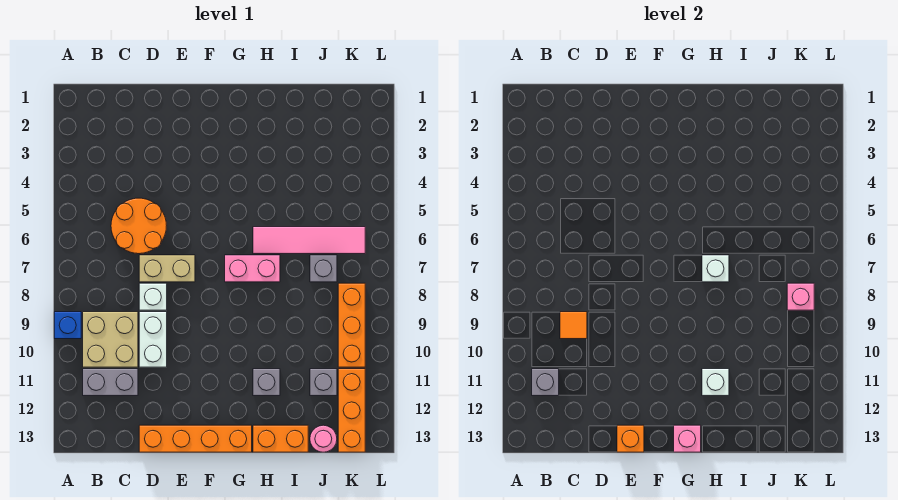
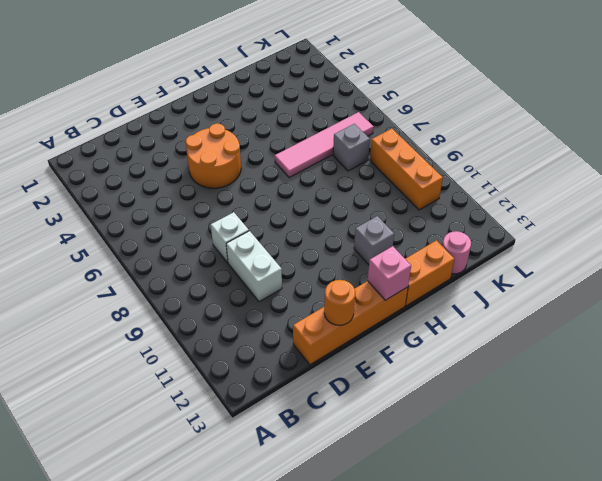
orange round brick E4:F5 level 1 -> orange round brick C5:D6 level 1
orange round brick E13 level 2 -> orange brick E13 level 2
none -> blue brick A9 level 1
none -> tan brick B9:C10 level 1
none -> grey brick B11:C11 level 1

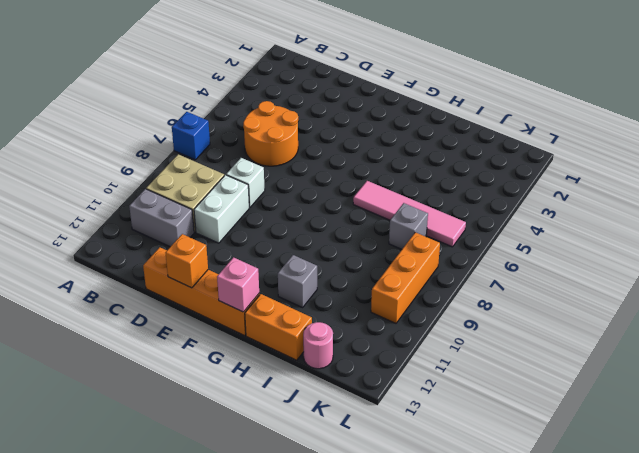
blue brick A7 level 1 -> blue brick A9 level 1
none -> tan brick D7:E7 level 1
none -> pink brick G7:H7 level 1
none -> grey brick J11 level 1

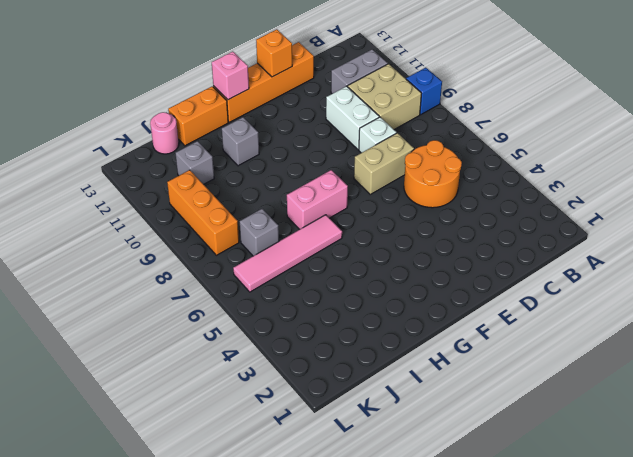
none -> orange brick K11:K13 level 1
none -> grey brick B11 level 2
none -> orange tile C9 level 2

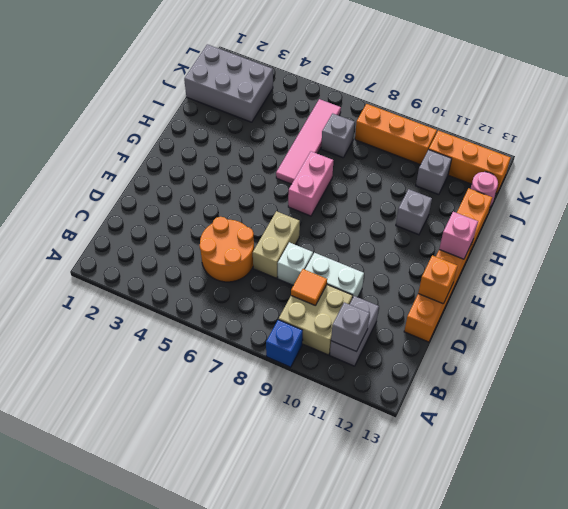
grey brick J1:K3 level 1 -> none
none -> white brick H7 level 2
none -> white brick H11 level 2
none -> pink brick K8 level 2

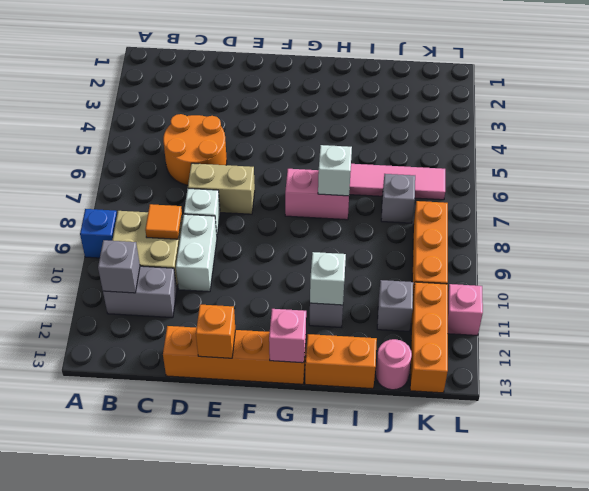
pink brick L11 level 1 -> pink brick K8 level 2

